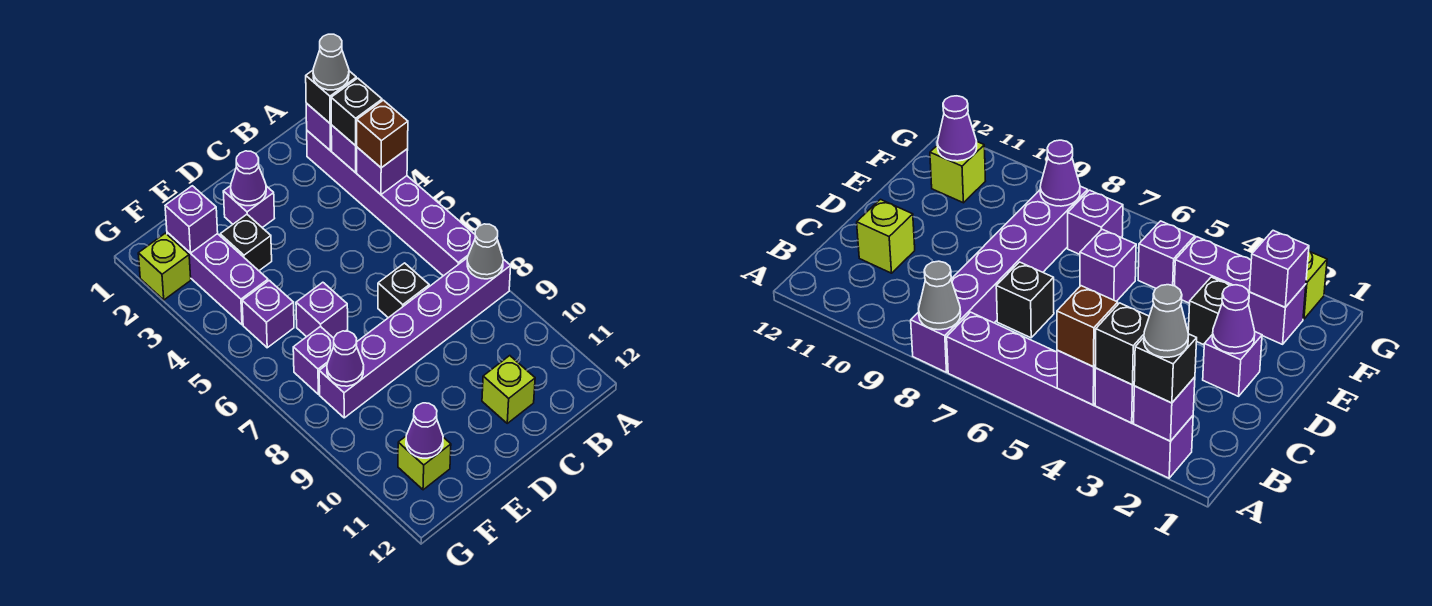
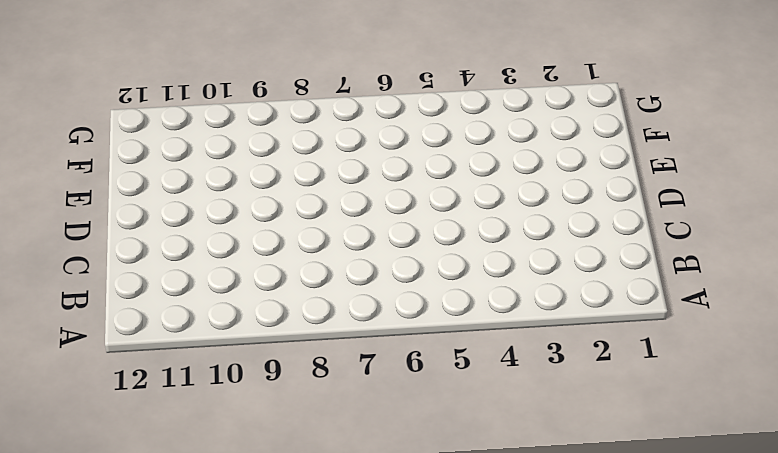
none -> purple brick A2:A7 level 1
none -> purple brick A8:F8 level 1
none -> black brick C7 level 1

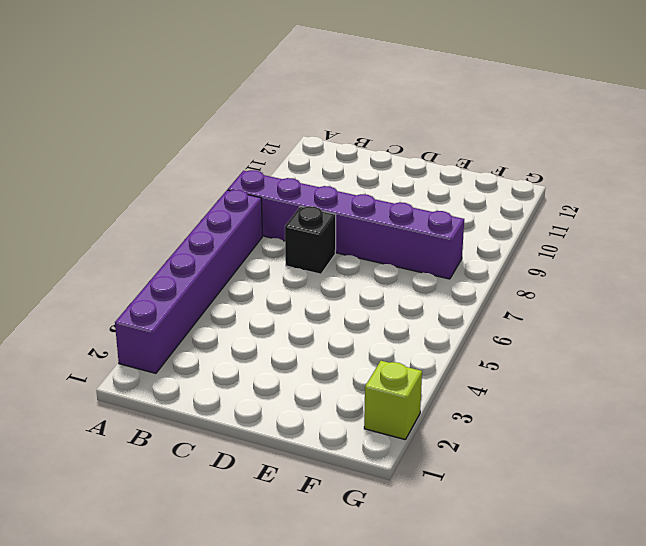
none -> lime brick C11 level 1
none -> purple brick D2 level 1
none -> black brick E3 level 1

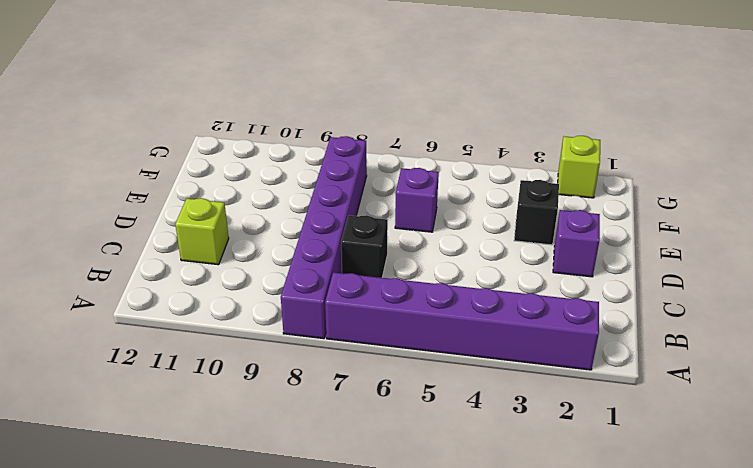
none -> purple brick F2:F4 level 1
none -> purple brick F5 level 1
none -> purple brick F7 level 1

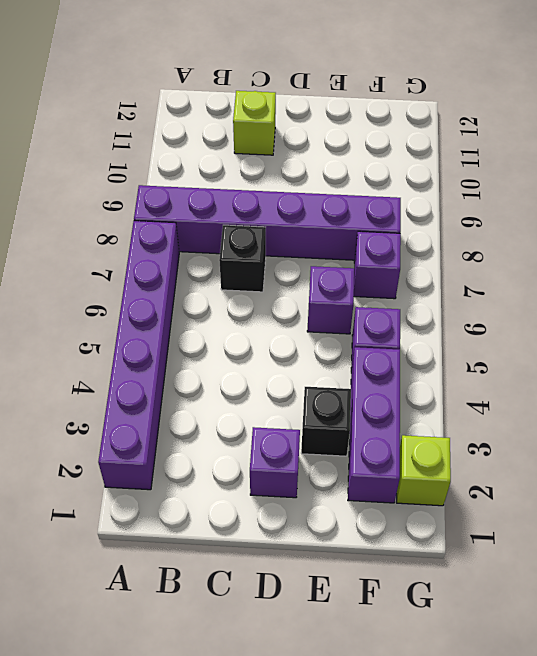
none -> lime brick F11 level 1
none -> purple brick A2 level 2
none -> purple brick A3 level 2

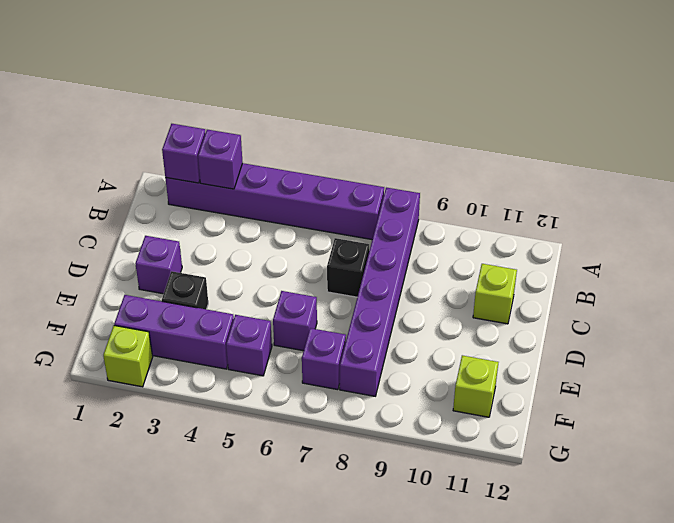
none -> purple brick A4 level 2
none -> grey cone A8 level 2
none -> purple cone D2 level 2

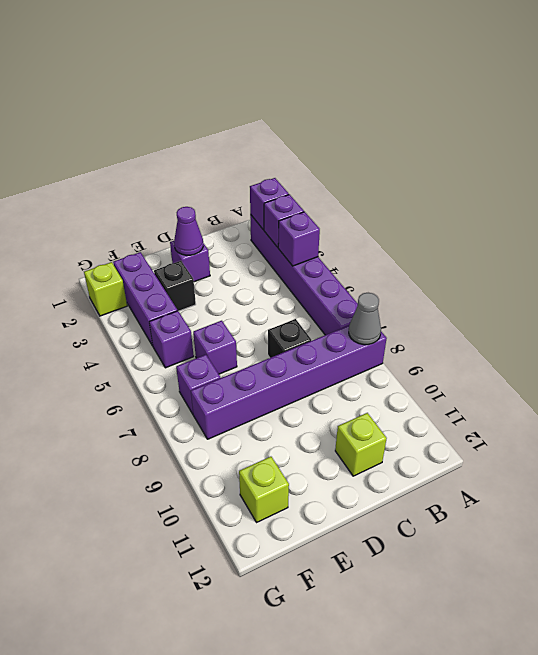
none -> purple brick F2 level 2
none -> purple cone F8 level 2
none -> purple cone F11 level 2

